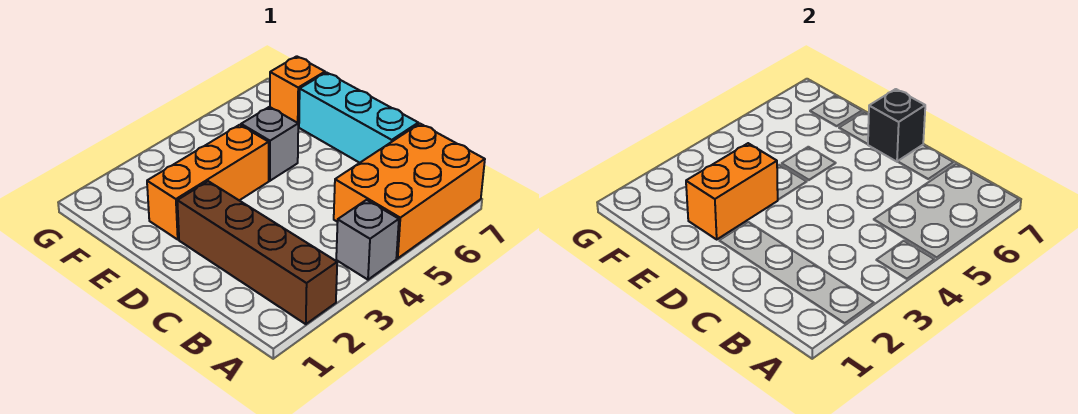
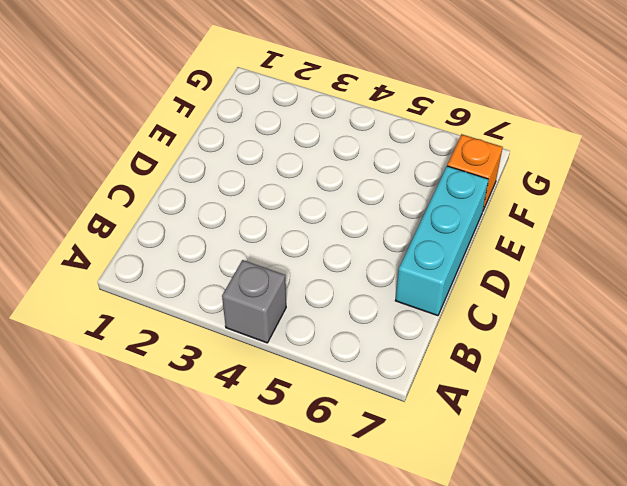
none -> brown brick A2:D2 level 1
none -> orange brick A5:B7 level 1

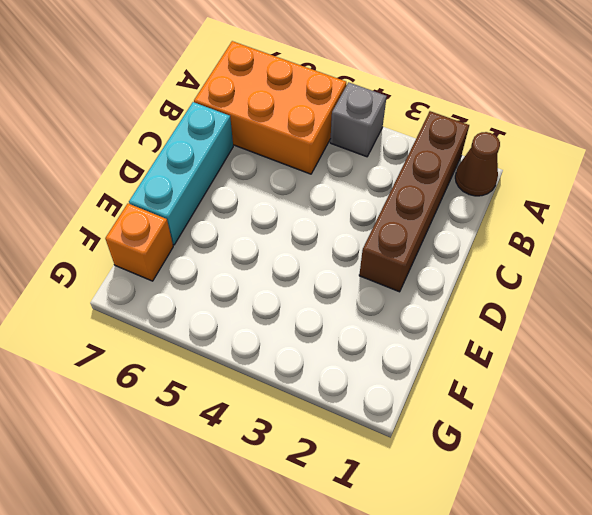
brown cone A1 level 1 -> none
none -> orange brick E2:E4 level 1
none -> grey brick E5 level 1

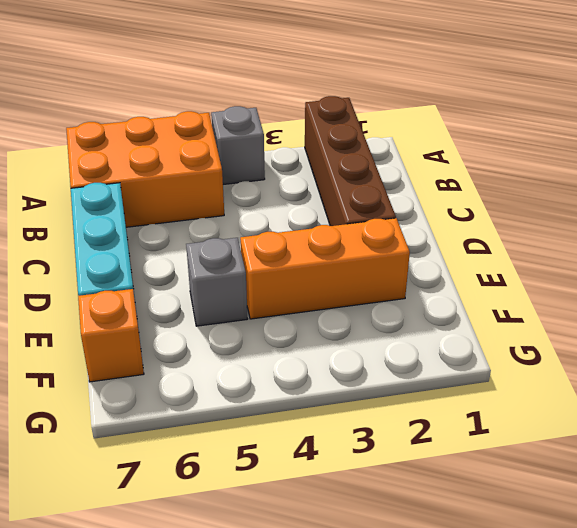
none -> black brick D7 level 2
none -> orange brick E2:E3 level 2

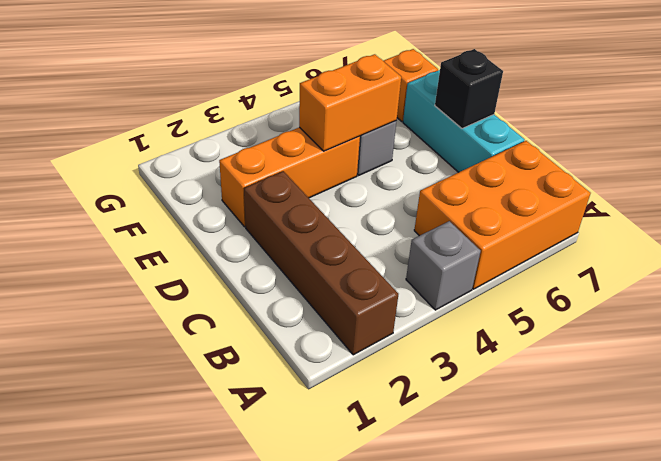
orange brick E4:E5 level 2 -> orange brick E2:E3 level 2

